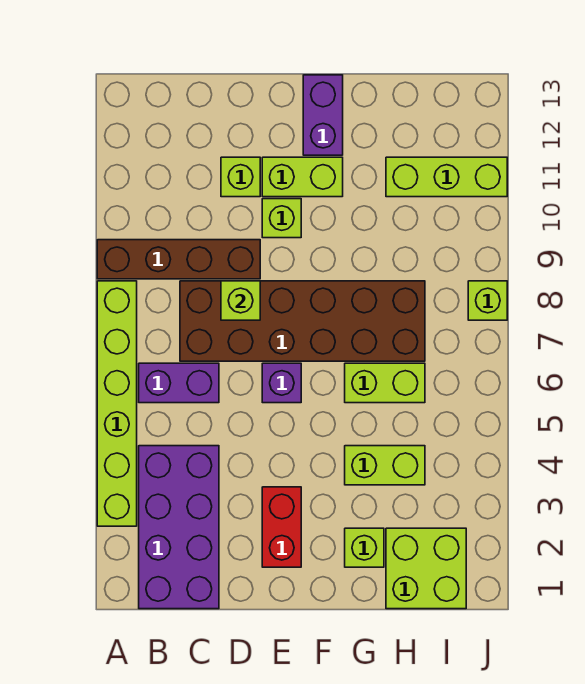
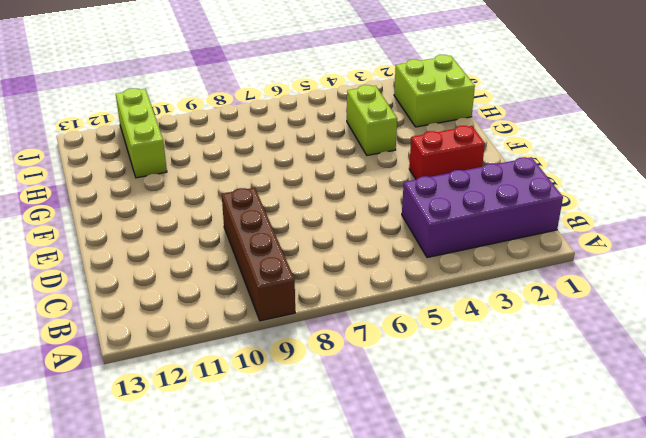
none -> lime brick A3:A8 level 1
none -> purple brick B6:C6 level 1
none -> brown brick C7:H8 level 1

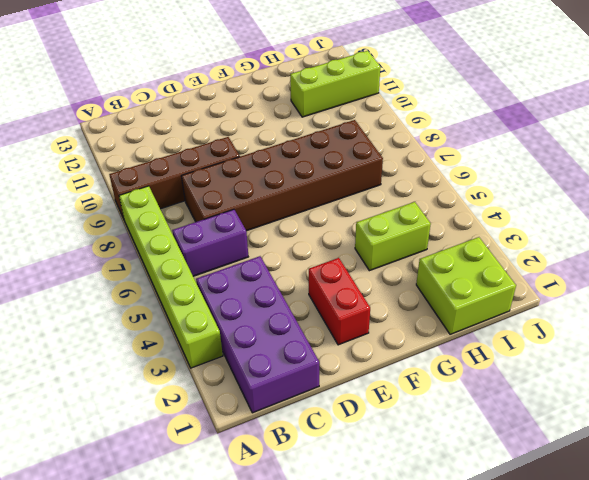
none -> lime brick D11 level 1
none -> purple brick E6 level 1
none -> lime brick E10 level 1

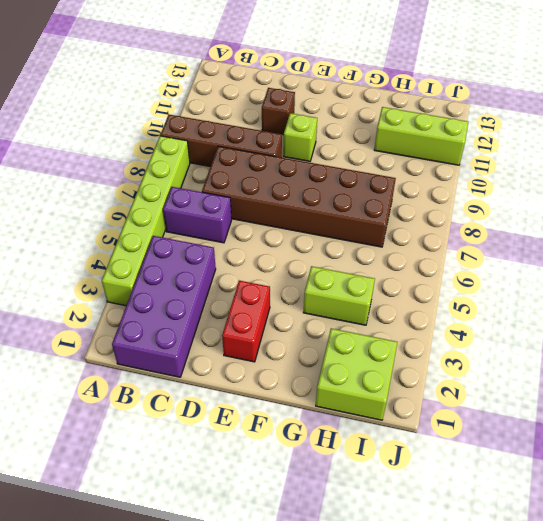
brown brick D11 level 1 -> lime brick D11 level 1
none -> purple brick E6 level 1
none -> lime brick E11:F11 level 1
none -> purple brick F12:F13 level 1

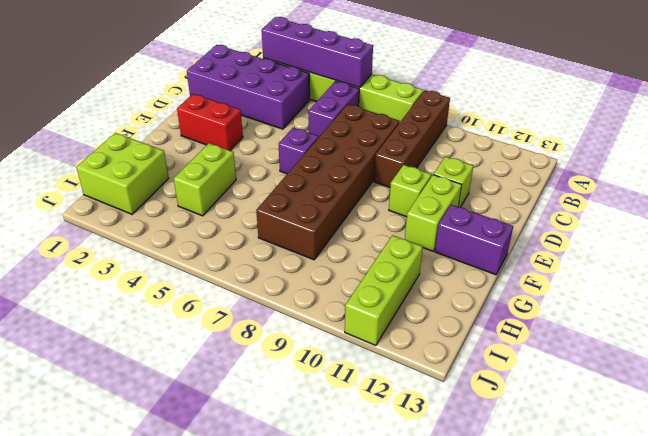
purple brick A3:A6 level 2 -> none
none -> lime brick G2 level 1
none -> lime brick G6:H6 level 1
none -> lime brick J8 level 1

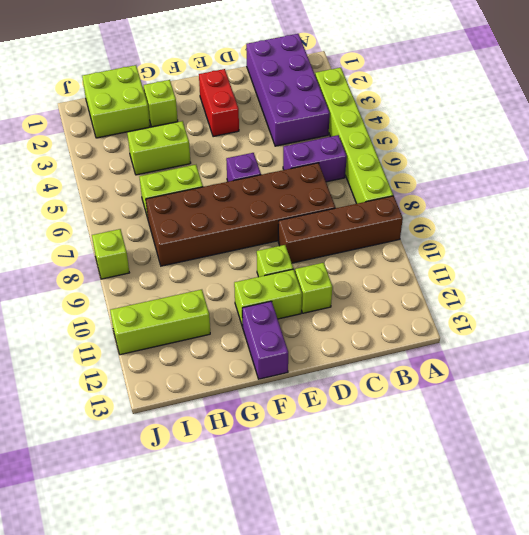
none -> lime brick D8 level 2

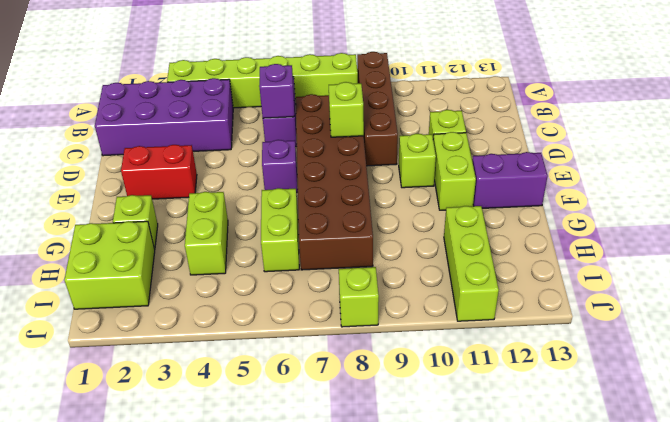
purple brick C6 level 2 -> none

